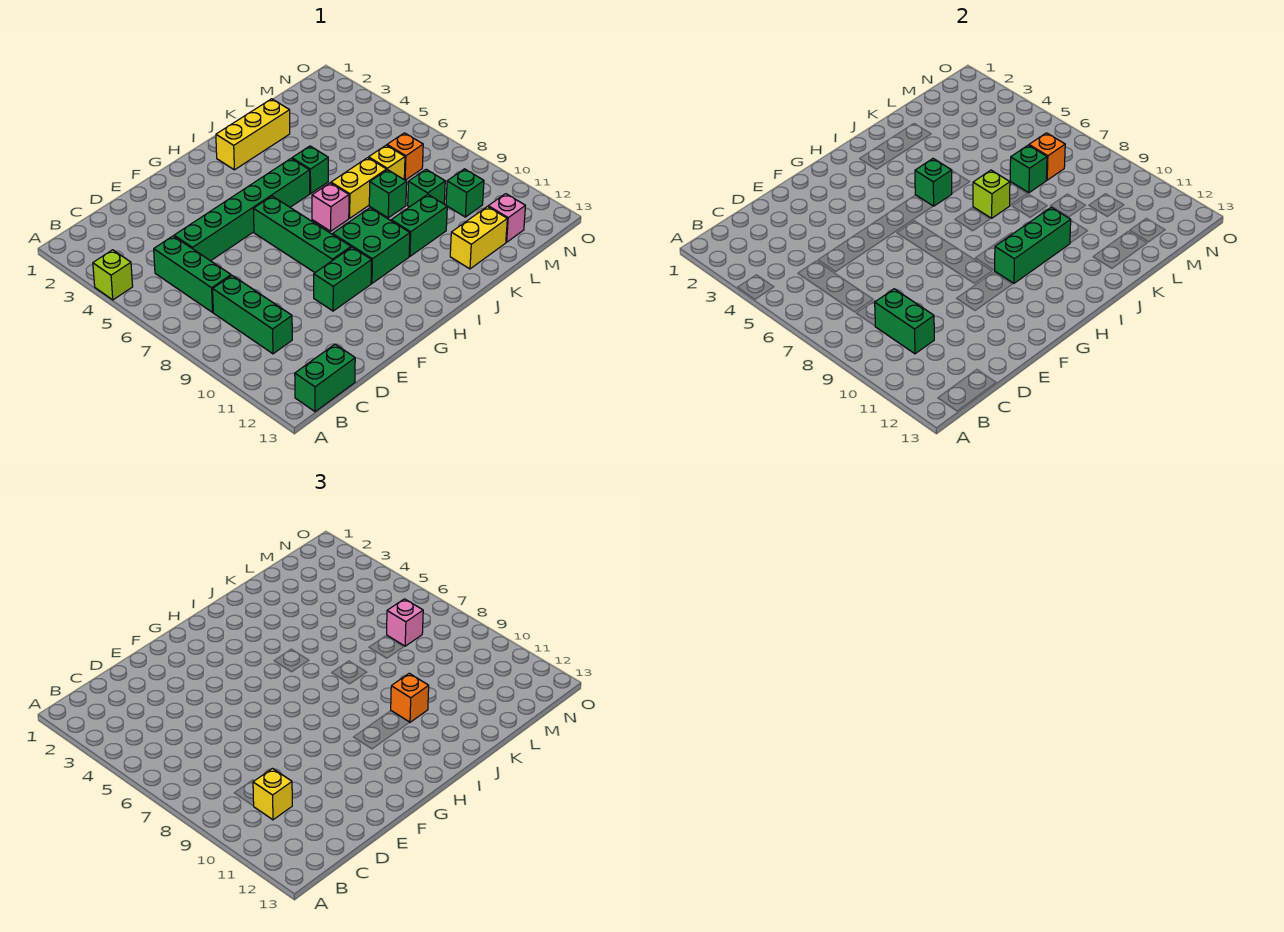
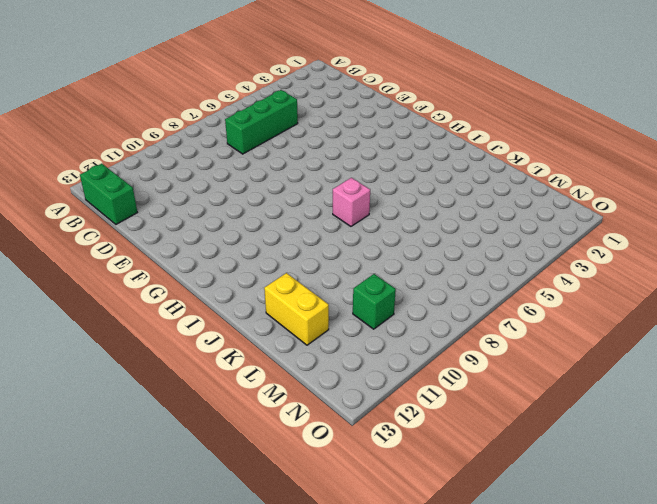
none -> lime brick A4 level 1
none -> green brick C8:C10 level 1
none -> green brick D5:I5 level 1

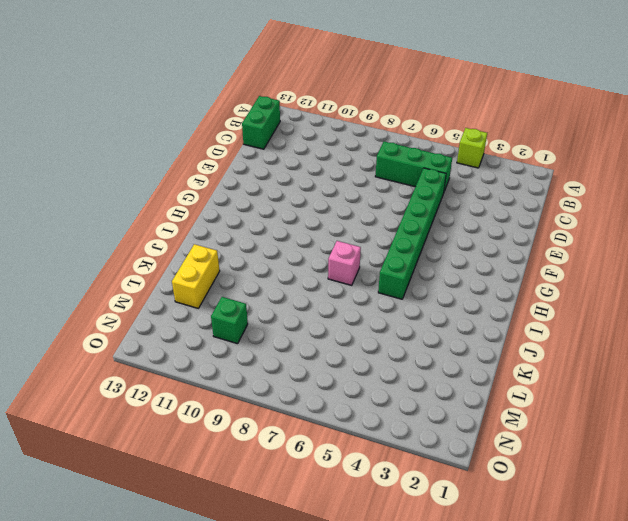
none -> green brick C8:C10 level 1
none -> green brick F10:G10 level 1
none -> green brick G6:G9 level 1

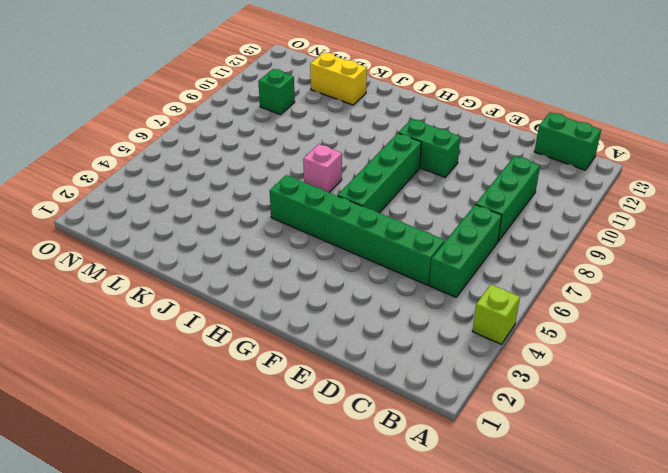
none -> green brick H9:I10 level 1
none -> yellow brick I2:K2 level 1
none -> green brick J5 level 1

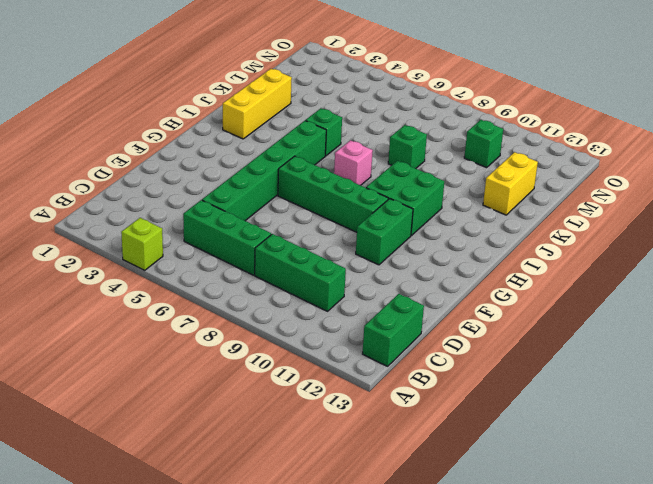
none -> yellow brick J7:K7 level 1
none -> green brick J10:K10 level 1
none -> yellow brick L7 level 1

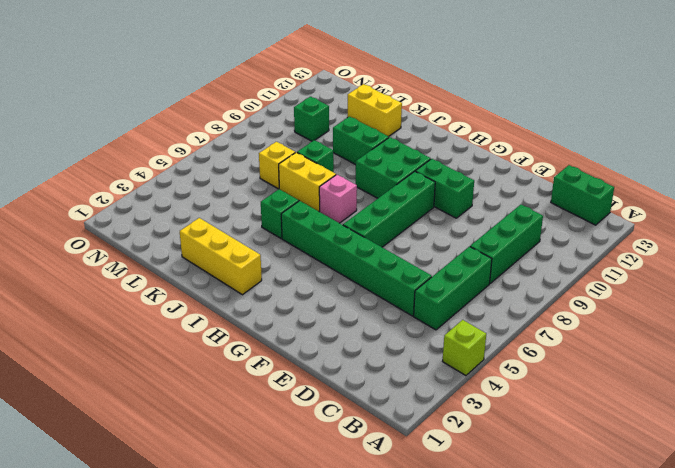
none -> green brick L9 level 1
none -> orange brick M7 level 1
none -> pink brick M12 level 1

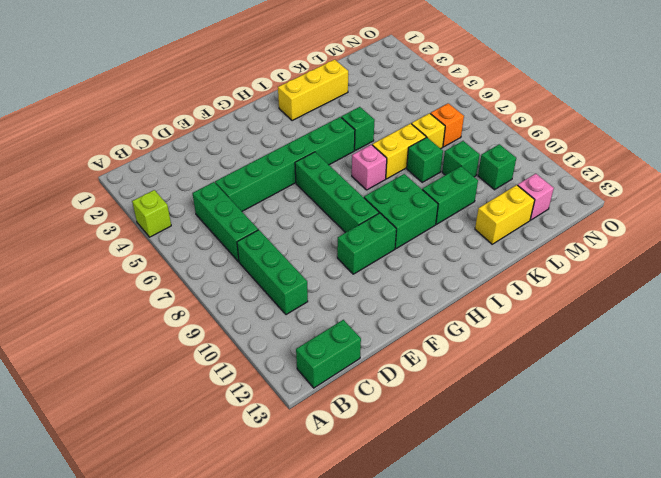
none -> green brick C9:C10 level 2
none -> green brick H10:J10 level 2
none -> green brick I5 level 2

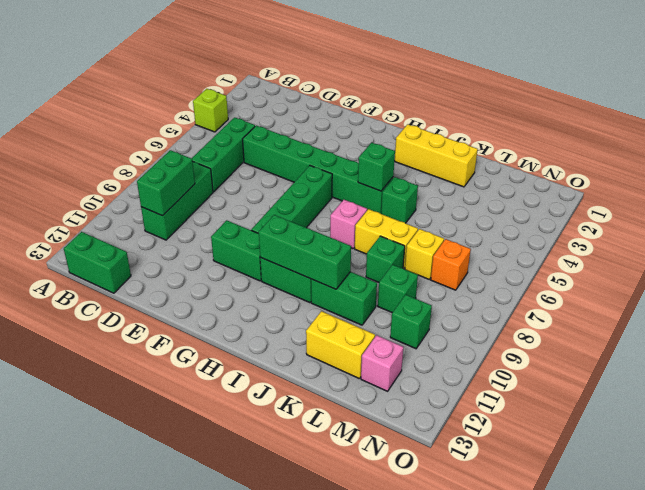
none -> lime brick J7 level 2
none -> green brick L7 level 2
none -> orange brick M7 level 2

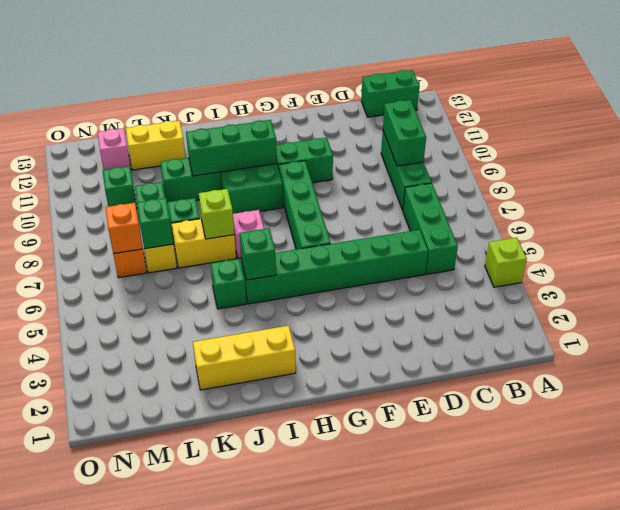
none -> yellow brick C10 level 3
none -> orange brick J10 level 3
none -> pink brick M7 level 3

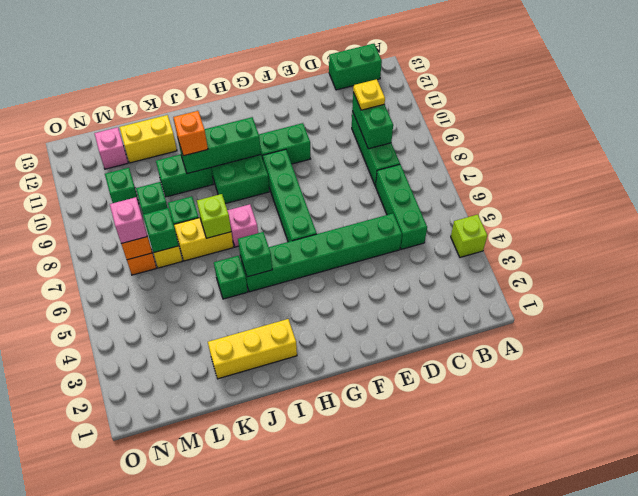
yellow plate C10 level 3 -> yellow brick C10 level 3

